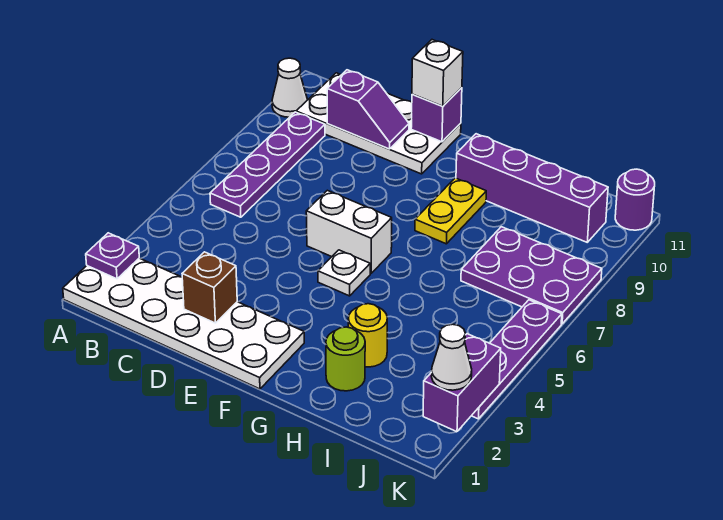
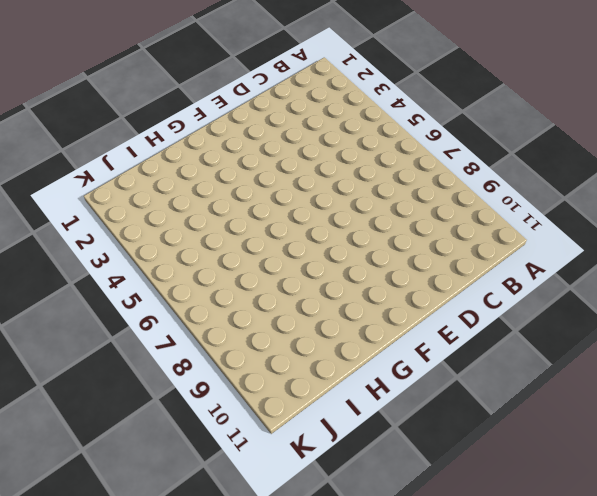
none -> white plate A1:F2 level 1
none -> white cone A10 level 1
none -> purple plate B6:B9 level 1

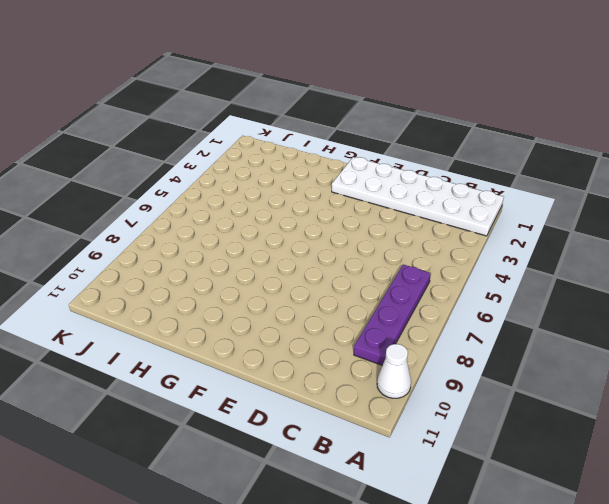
none -> white plate B10:E11 level 1
none -> white brick E6:F6 level 1
none -> white plate F5 level 1

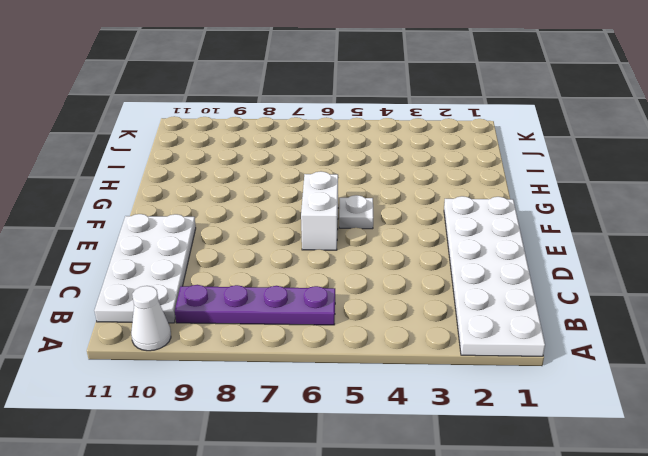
none -> yellow plate G8:G9 level 1
none -> purple brick G10:J10 level 1
none -> lime round brick H2 level 1

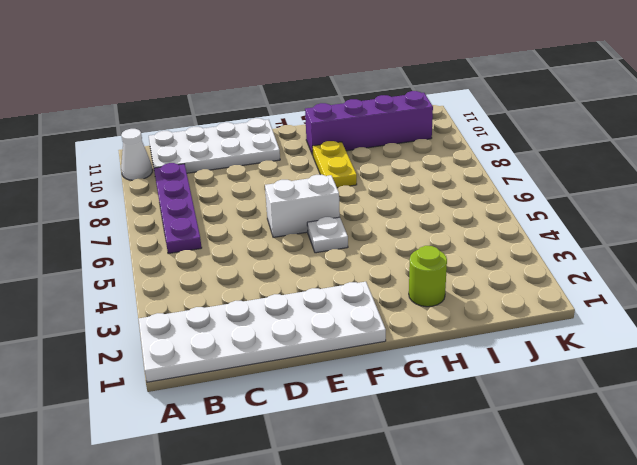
none -> yellow round brick H3 level 1
none -> purple plate I7:K8 level 1
none -> purple plate K3:K6 level 1

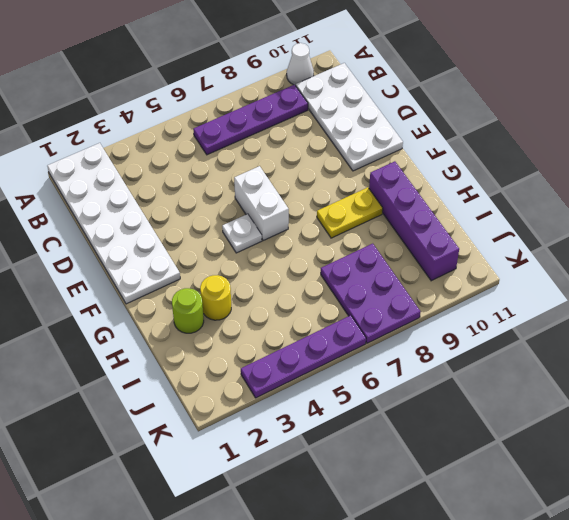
none -> purple round brick K11 level 1
none -> purple plate A2 level 2
none -> purple slope C10:D10 level 2 top C

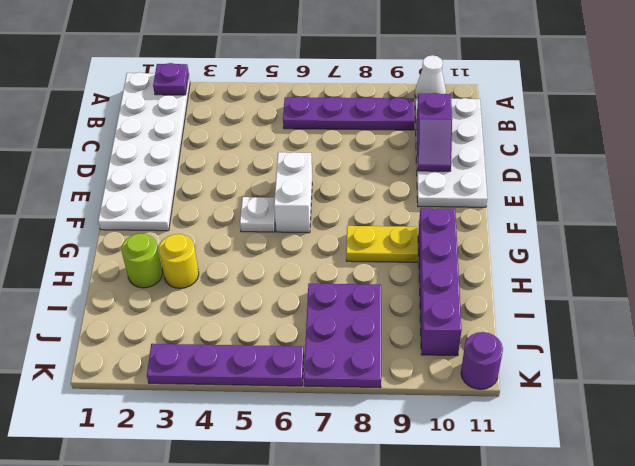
none -> brown brick D2 level 2
none -> purple brick E11 level 2
none -> purple brick K2:K3 level 2

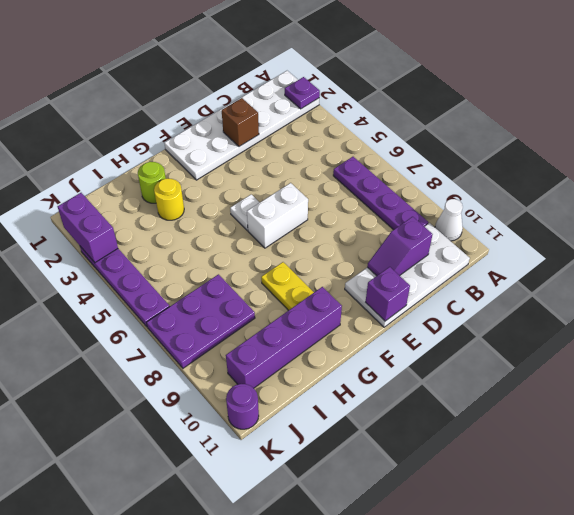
none -> white brick E11 level 3
none -> white cone K2 level 3

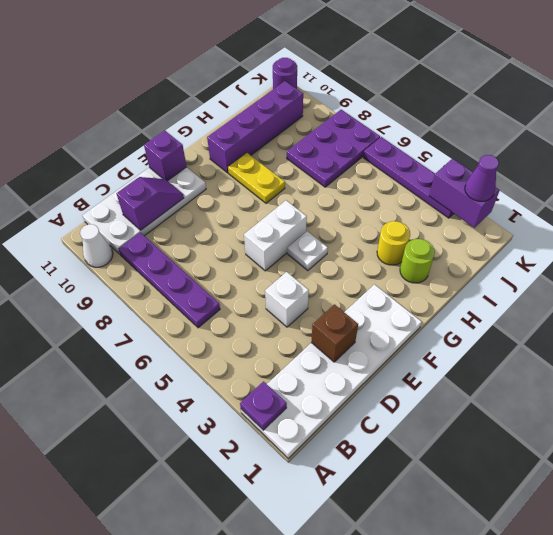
white brick D4 level 1 -> white brick E11 level 3
purple cone K2 level 3 -> white cone K2 level 3

